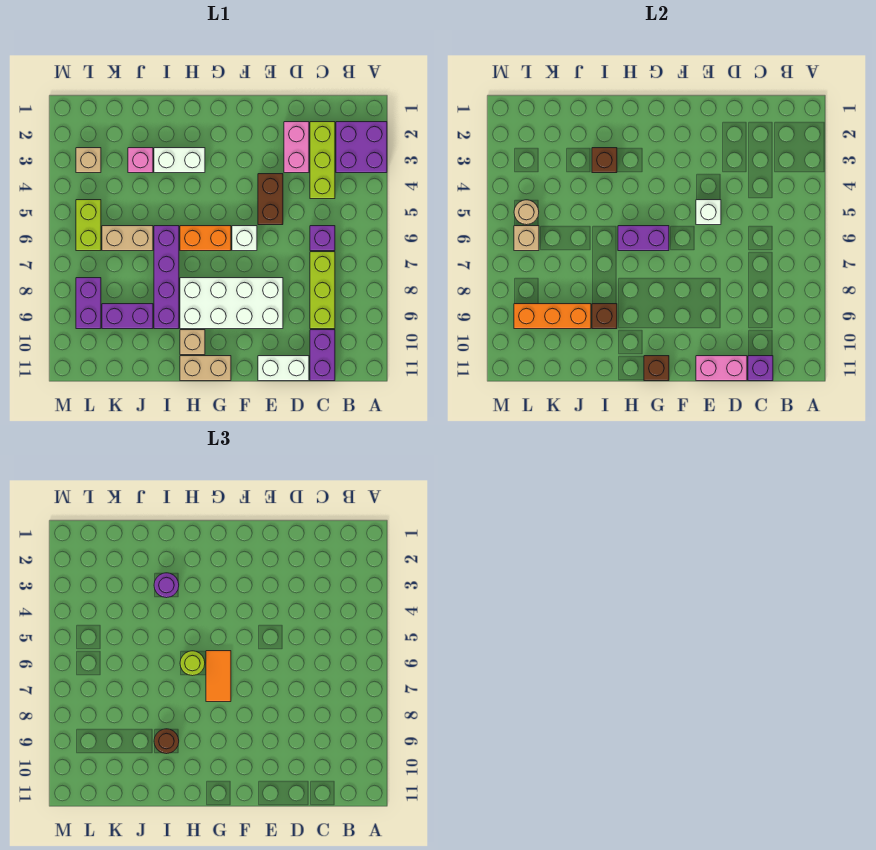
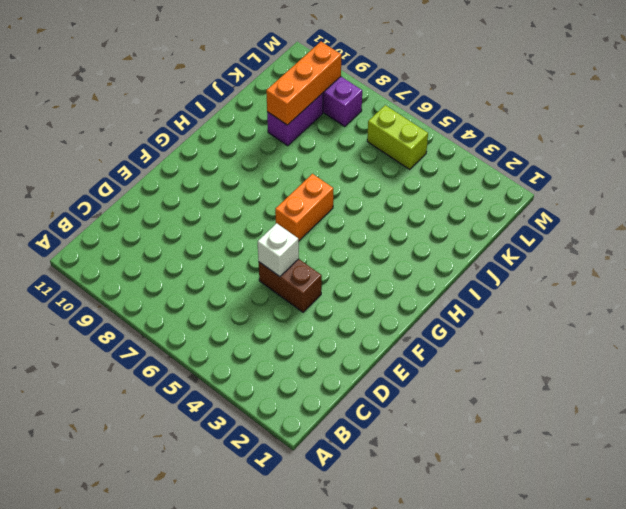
none -> purple brick A2:B3 level 1
none -> lime brick C2:C4 level 1
none -> purple brick C6 level 1
none -> lime brick C7:C9 level 1

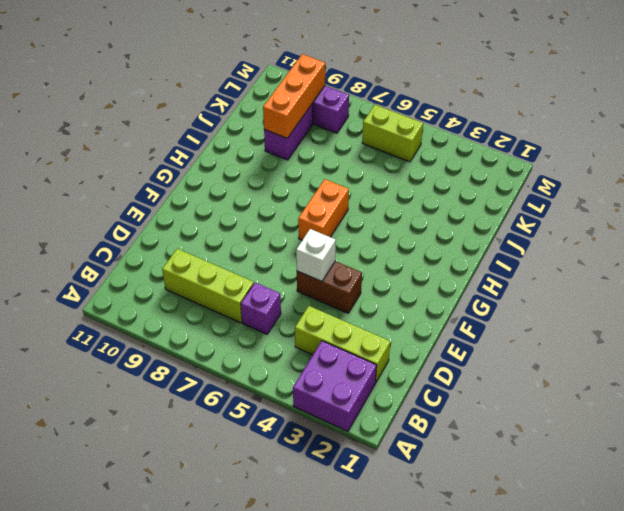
none -> purple brick C10:C11 level 1
none -> pink brick D2:D3 level 1
none -> white brick D11:E11 level 1
none -> white brick E8:H9 level 1

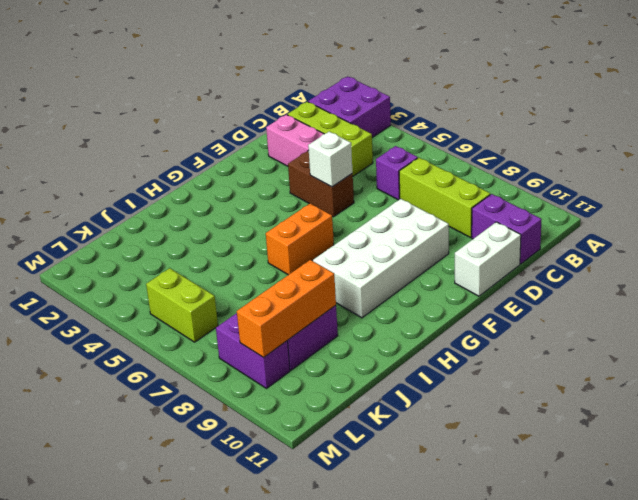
none -> white brick F6 level 1
none -> tan brick G11:H11 level 1
none -> white brick H3:I3 level 1
none -> tan brick H10 level 1

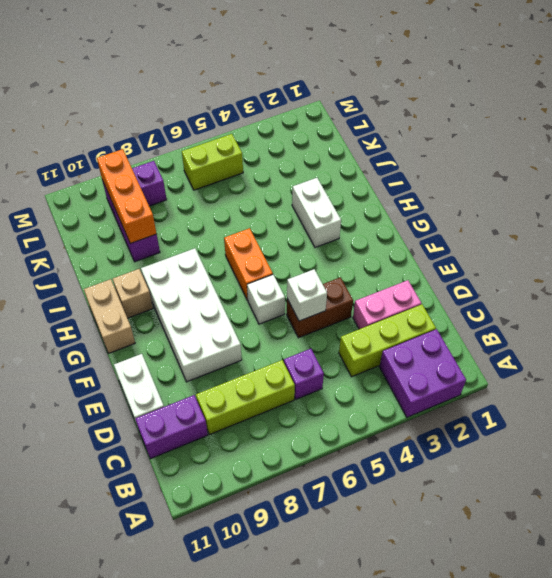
none -> purple brick I6:I9 level 1
none -> pink brick J3 level 1
none -> tan brick J6:K6 level 1
none -> tan brick L3 level 1

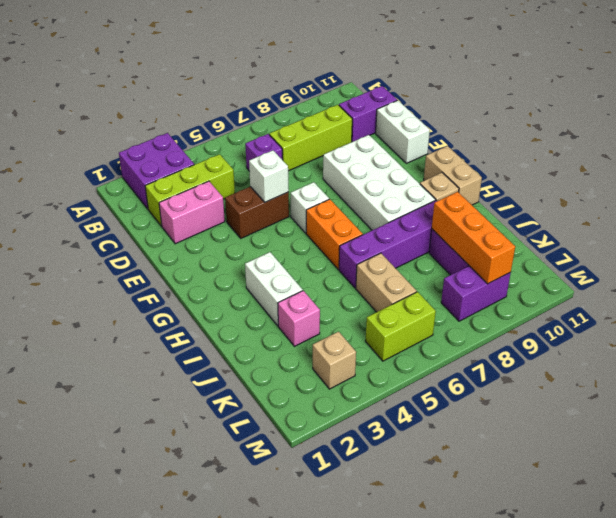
none -> purple brick C11 level 2
none -> pink brick D11:E11 level 2
none -> purple brick G6:H6 level 2
none -> brown brick G11 level 2

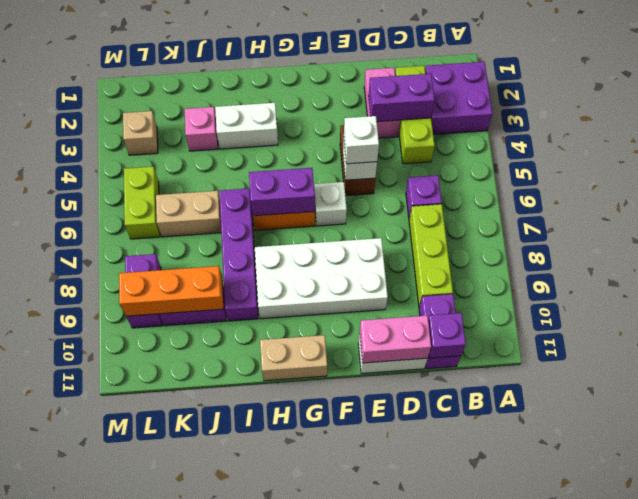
purple brick C3:D3 level 2 -> none
white brick E5 level 3 -> none
none -> tan brick H10 level 1
none -> brown brick G11 level 2
none -> brown brick I3 level 2
none -> brown brick I9 level 2

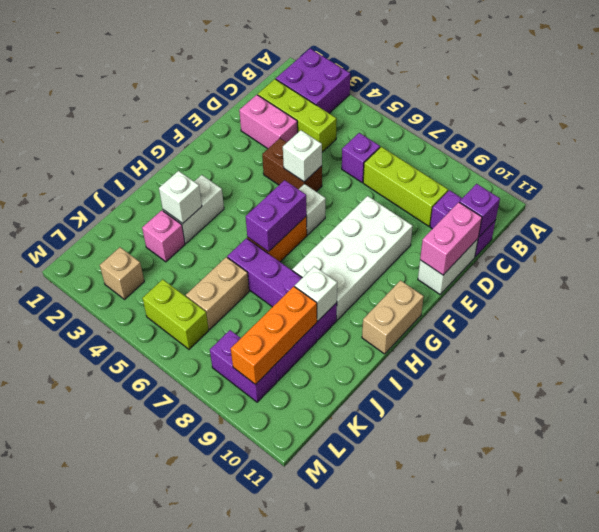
white brick I3 level 2 -> brown brick I3 level 2
white brick I9 level 2 -> brown brick I9 level 2
none -> tan brick H10 level 1
none -> brown brick G11 level 2
none -> tan round brick L5 level 2
none -> tan brick L6 level 2

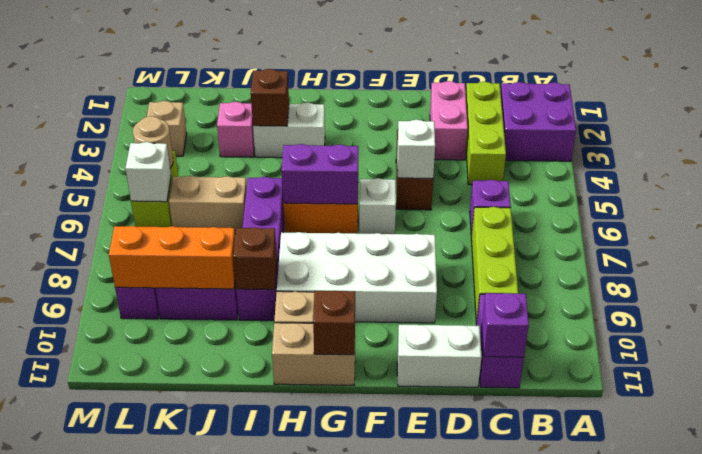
white brick L6 level 2 -> tan brick L6 level 2
none -> pink brick D11:E11 level 2
none -> orange tile G6:G7 level 3
none -> lime round brick H6 level 3
none -> purple round brick I3 level 3

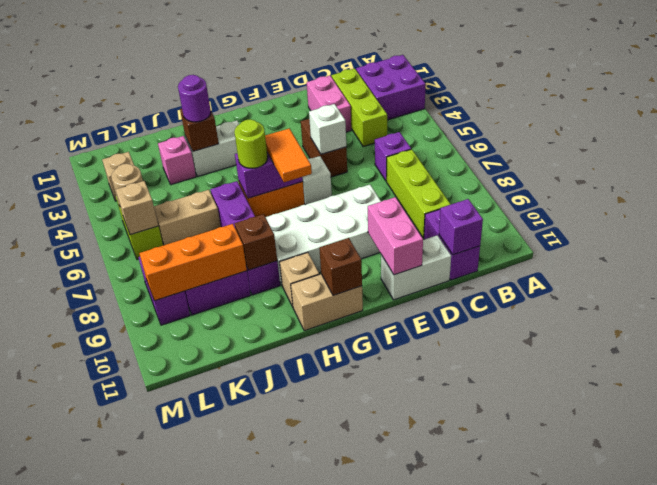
pink brick E10:E11 level 2 -> pink brick D11:E11 level 2
none -> brown round brick I9 level 3

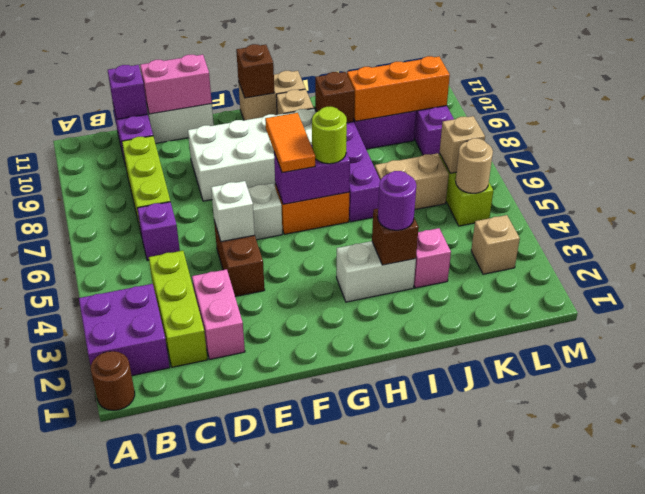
brown round brick A1 level 1 -> brown round brick I9 level 3

